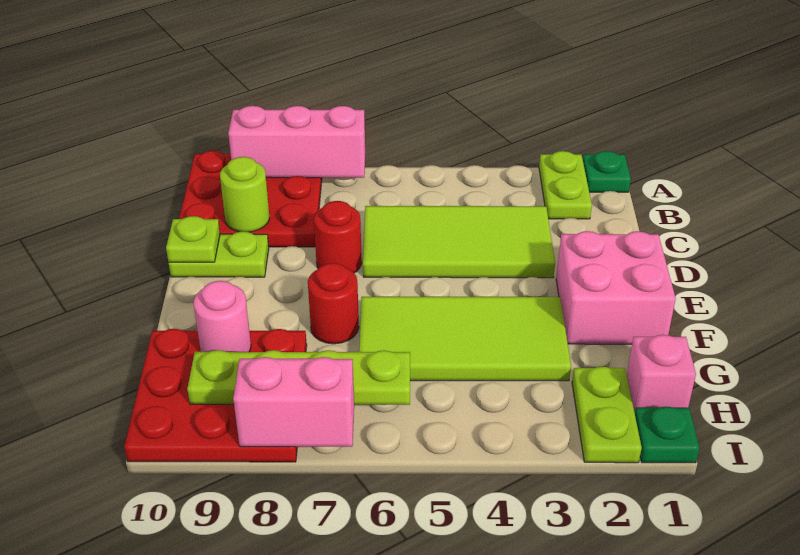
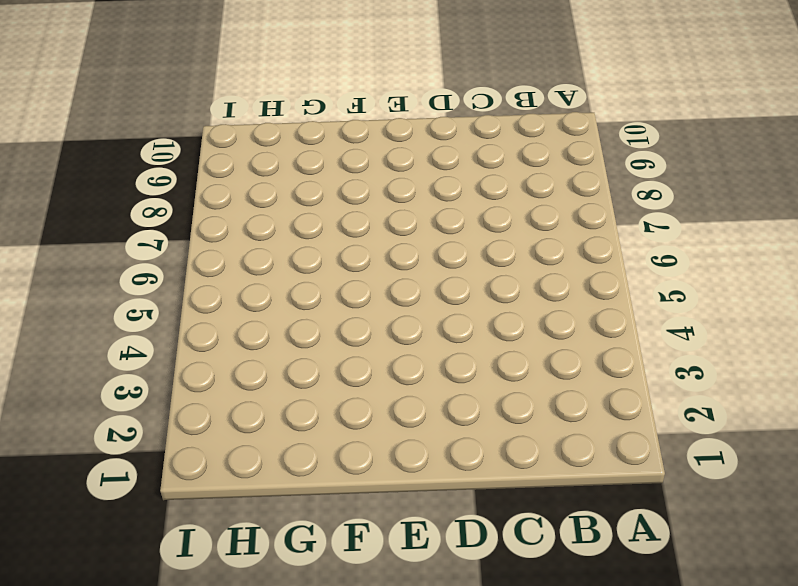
none -> green plate A1 level 1
none -> lime plate A2:B2 level 1
none -> red plate A8:C10 level 1

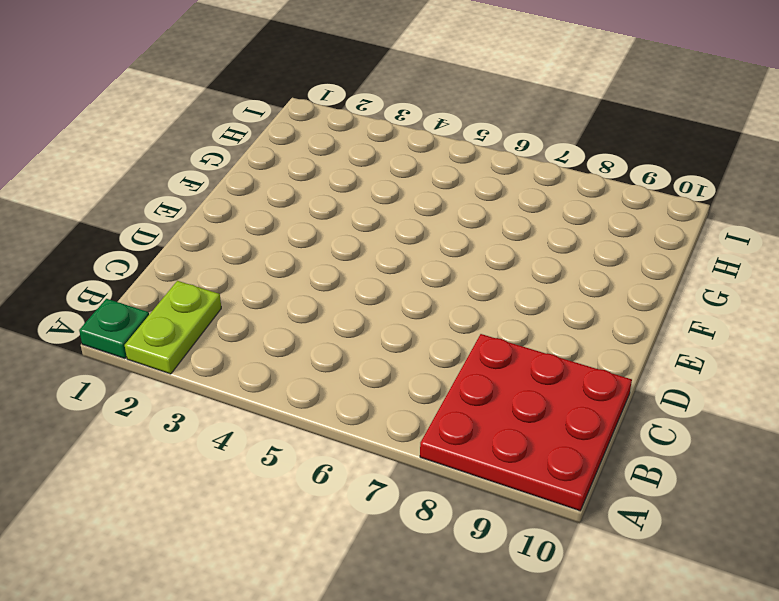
none -> lime tile C3:D6 level 1
none -> red round brick D7 level 1
none -> lime plate D9:D10 level 1

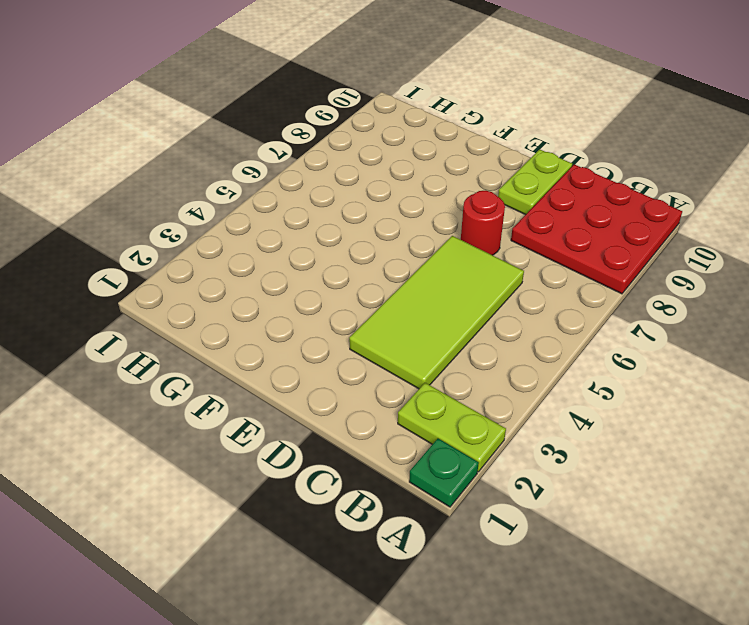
none -> pink brick E1:F2 level 1
none -> lime tile F3:G6 level 1
none -> red round brick F7 level 1

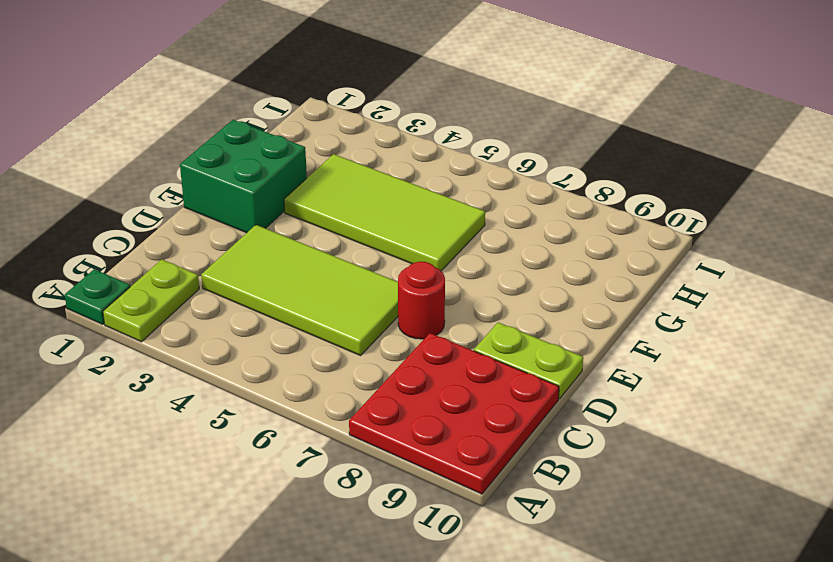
green brick E1:F2 level 1 -> pink brick E1:F2 level 1
none -> red round brick F7 level 1
none -> red plate G8:I10 level 1
none -> pink brick H1 level 1

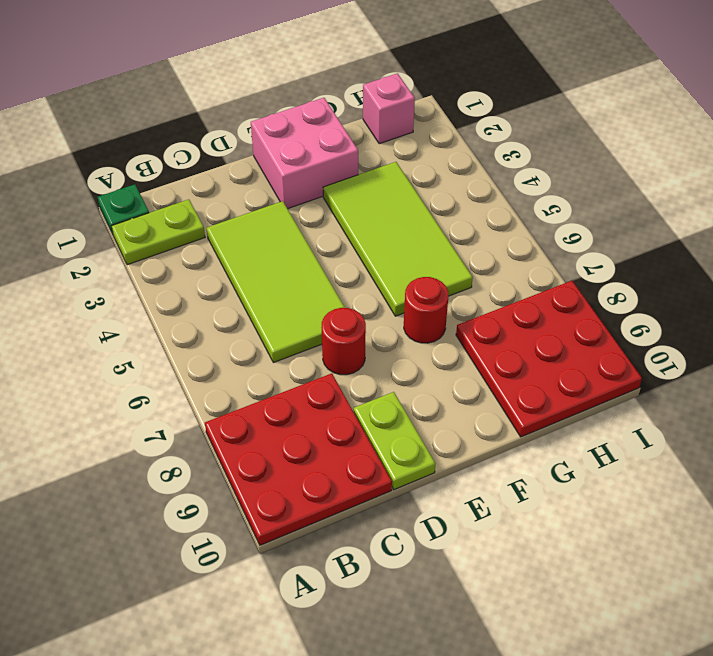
none -> lime plate H2:I2 level 1
none -> green plate I1 level 1
none -> pink brick A7:A9 level 2

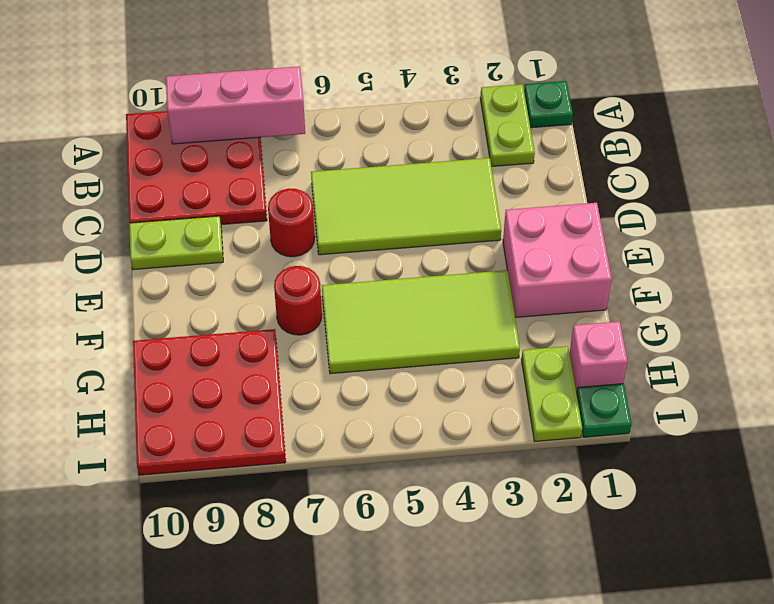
none -> lime round brick C9 level 2
none -> lime plate D10 level 2
none -> pink round brick G9 level 2

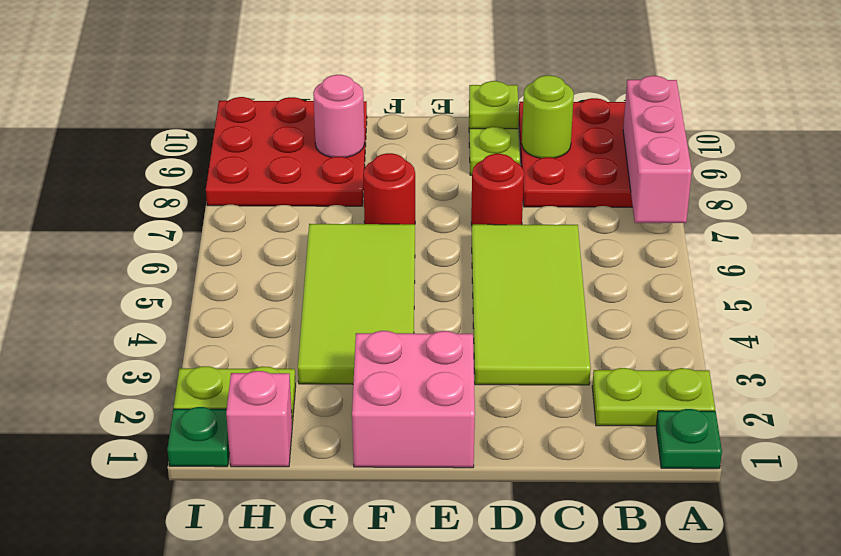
none -> lime plate H6:H9 level 2
none -> pink brick I7:I8 level 2

